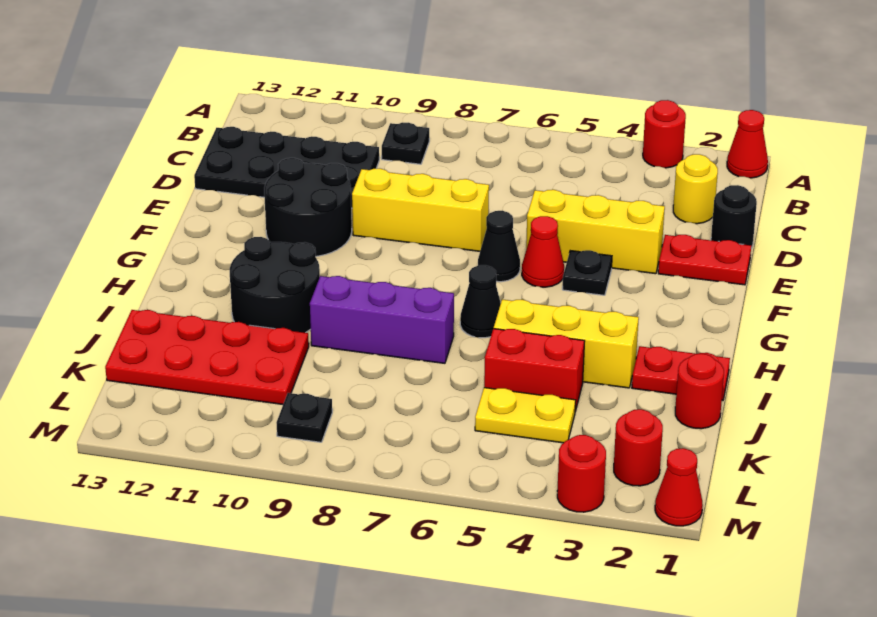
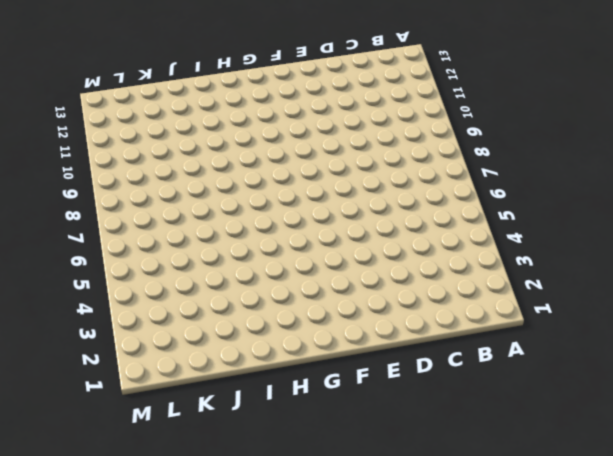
none -> red cone A1 level 1
none -> red round brick A3 level 1
none -> black plate B9 level 1

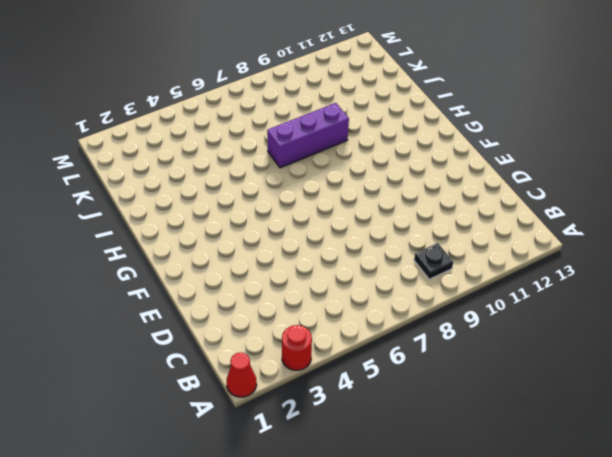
none -> yellow round brick C2 level 1
none -> black plate C10:D13 level 1
none -> black round brick D1 level 1

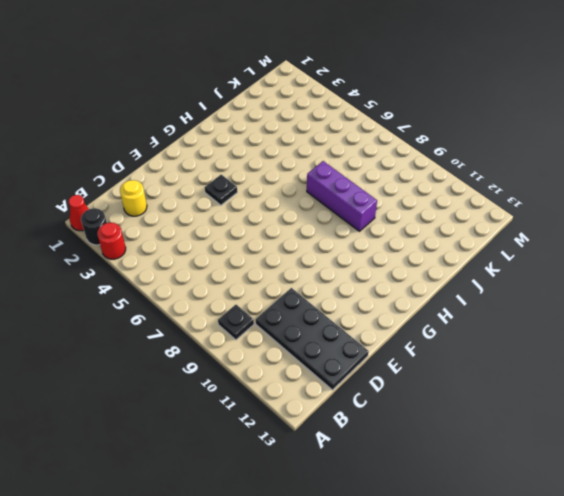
black round brick A2 level 1 -> black round brick D1 level 1
none -> red plate E1:E2 level 1
none -> yellow brick E3:E5 level 1
none -> yellow brick E7:E9 level 1

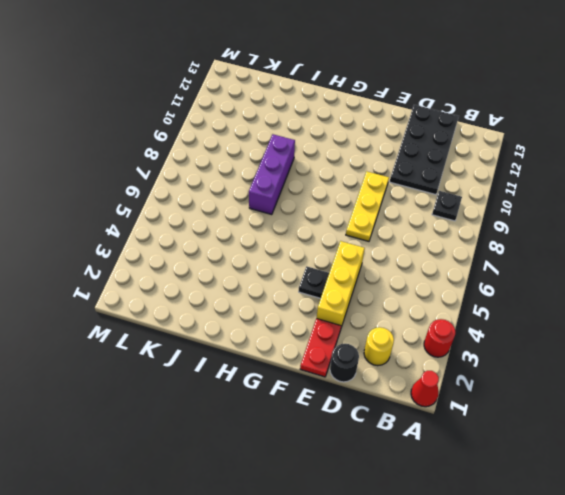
yellow plate E7:E9 level 1 -> yellow brick E7:E9 level 1
none -> black round brick E10:F11 level 1
none -> red cone F5 level 1
none -> black cone F6 level 1

